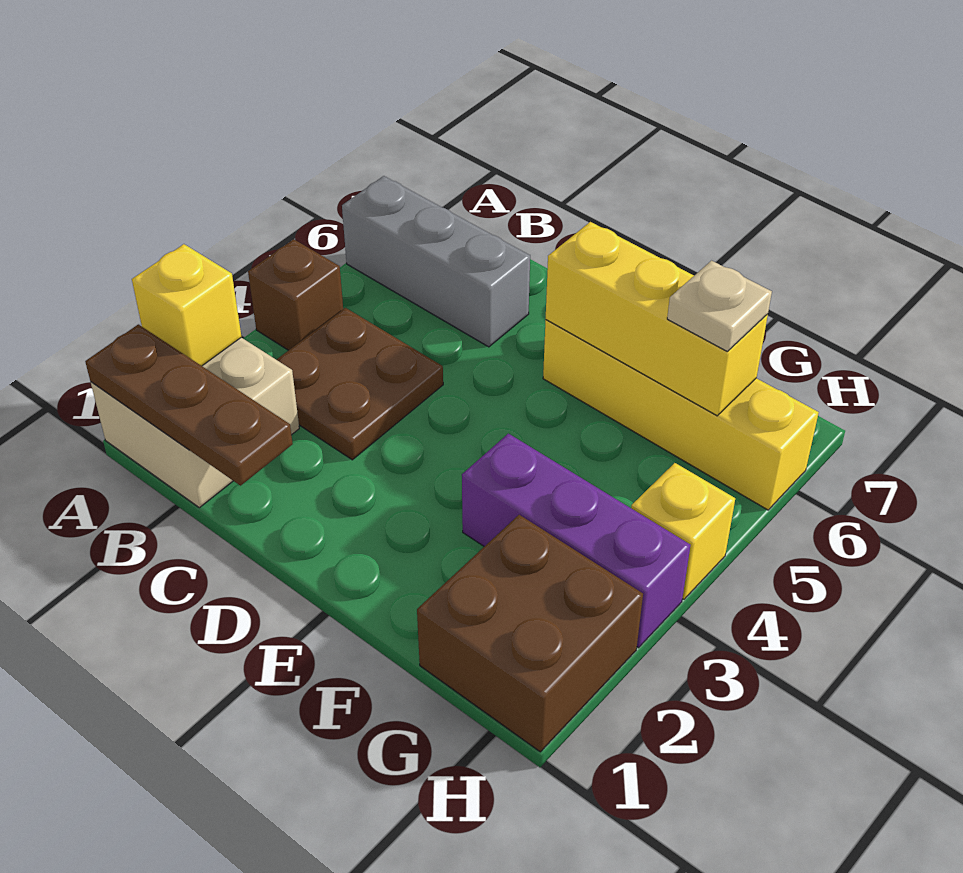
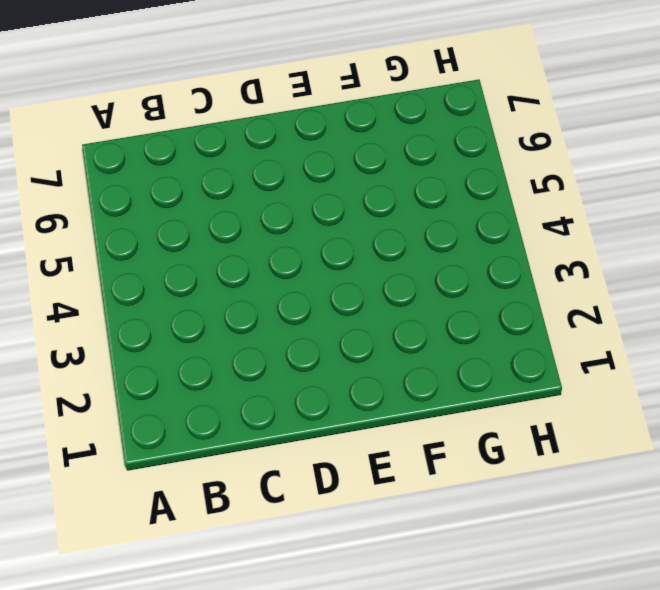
none -> tan brick A1:B2 level 1
none -> brown brick A4 level 1
none -> grey brick A6:C6 level 1

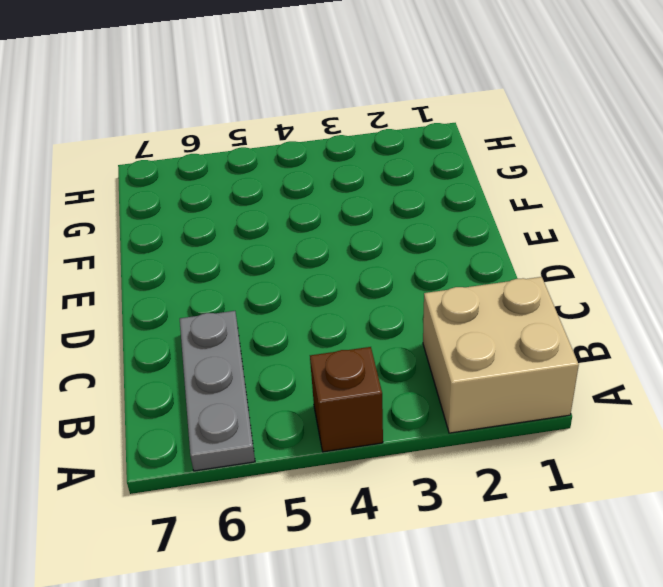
grey plate A6:C6 level 1 -> grey brick A6:C6 level 1
none -> brown plate B3:C4 level 1
none -> yellow brick E6:H6 level 1
none -> purple brick F3:H3 level 1

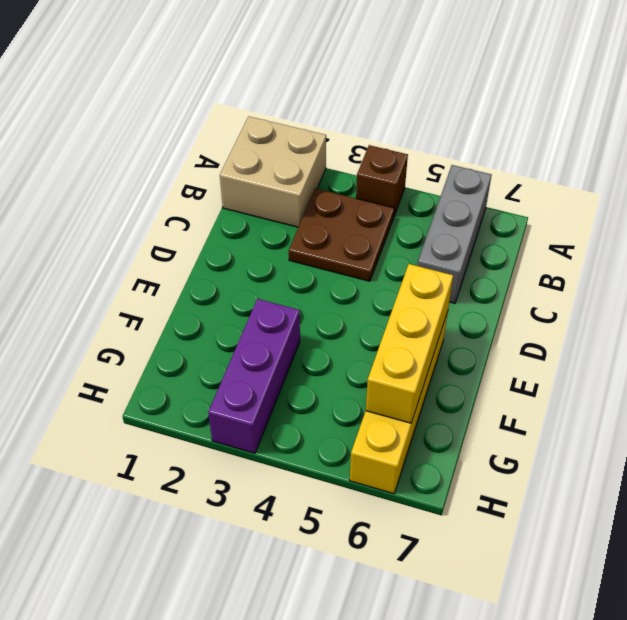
none -> brown brick G1:H2 level 1
none -> yellow brick H4 level 1
none -> brown plate A1:C1 level 2

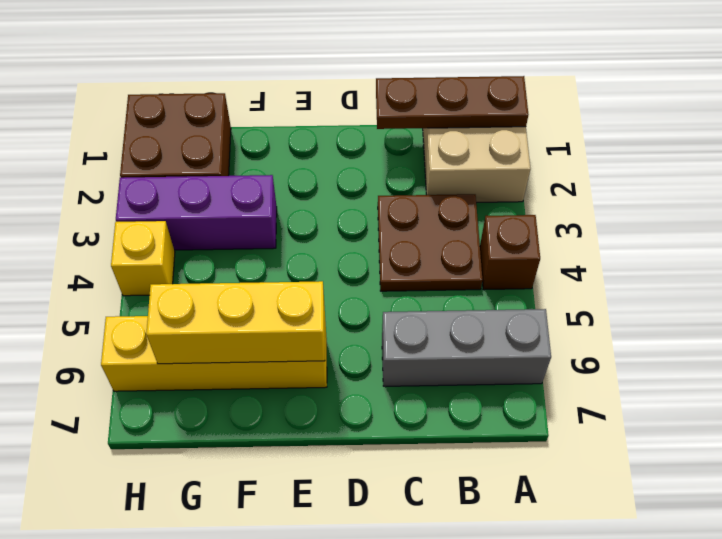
none -> yellow brick A2 level 2
none -> tan plate G6 level 3

